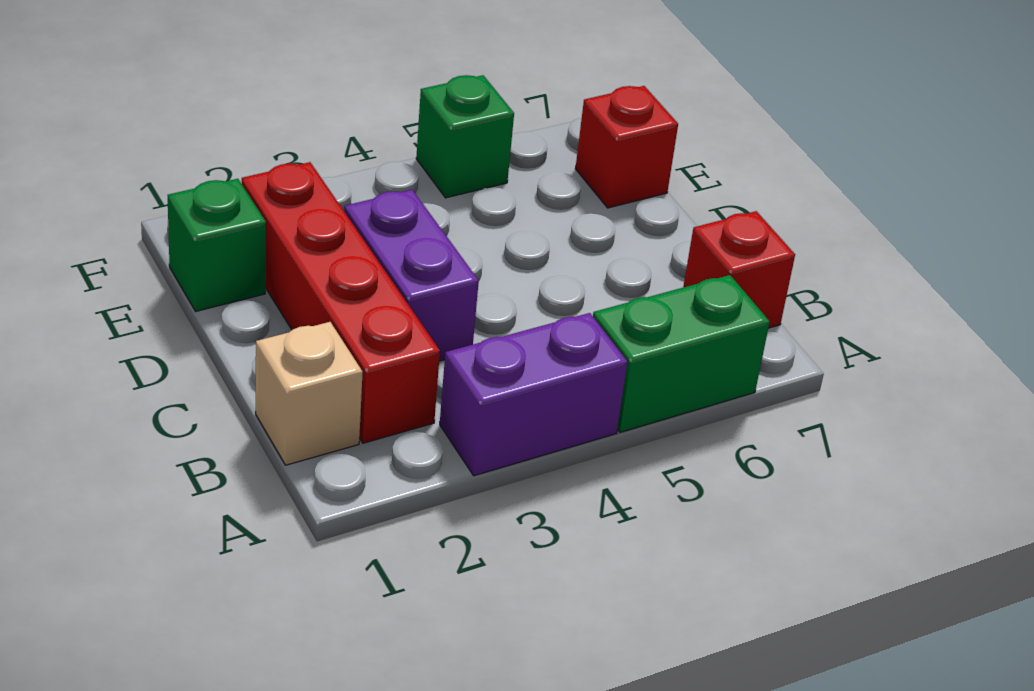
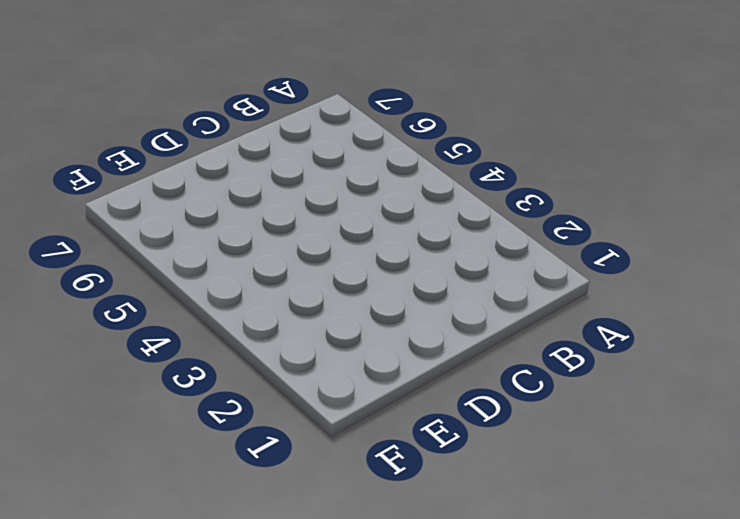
none -> purple brick A3:A4 level 1
none -> green brick A5:A6 level 1

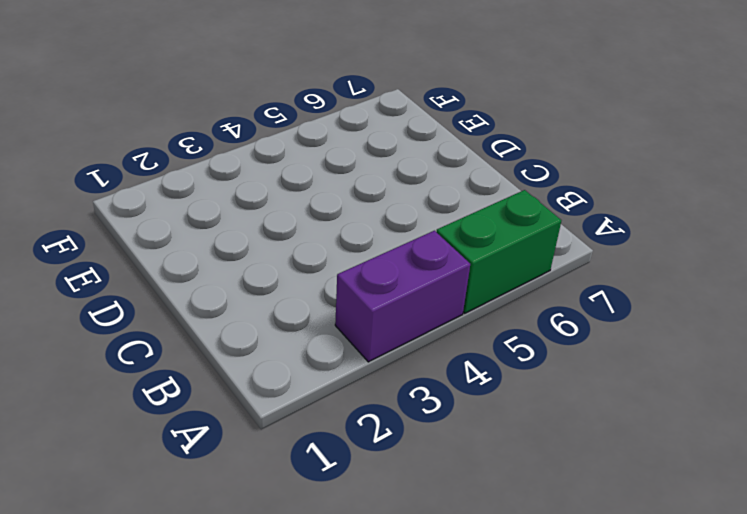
none -> tan brick B1 level 1
none -> red brick B2:E2 level 1

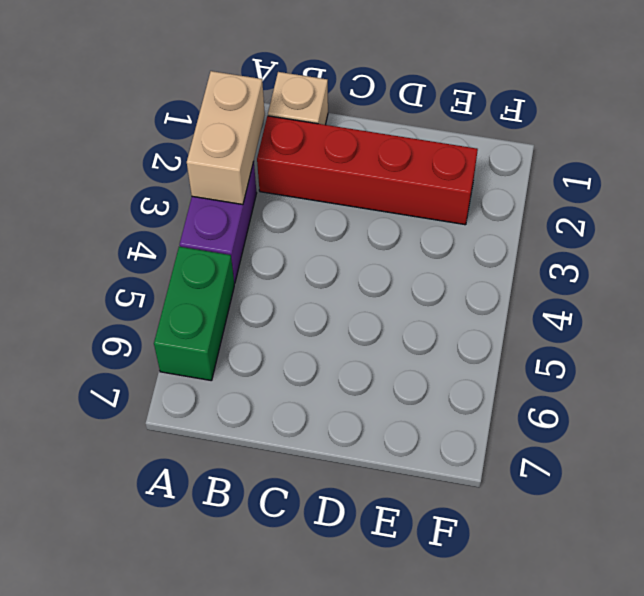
tan brick A2:A3 level 2 -> none
none -> red brick B7 level 1
none -> purple brick C3:D3 level 1

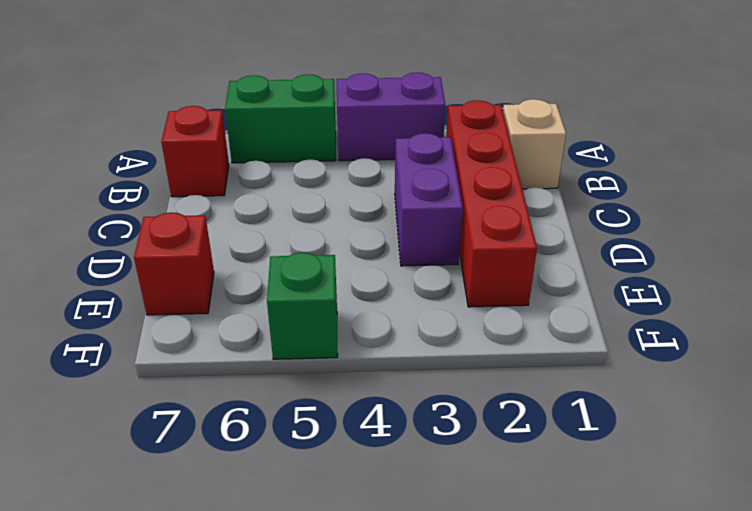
none -> green brick E1 level 1

